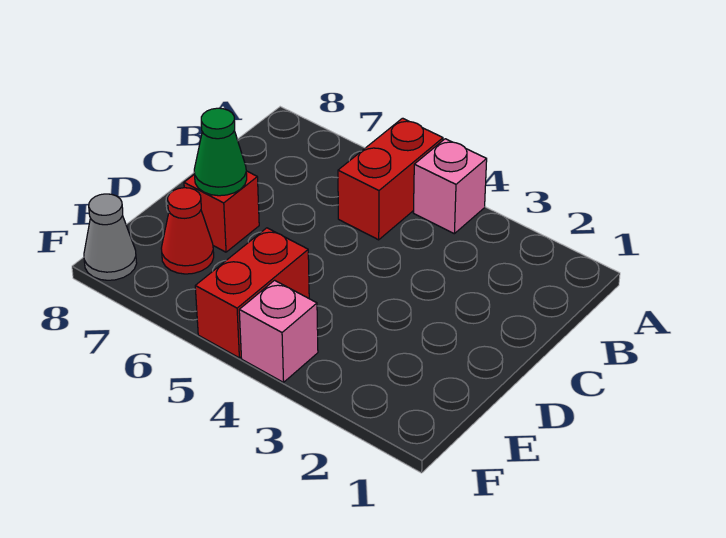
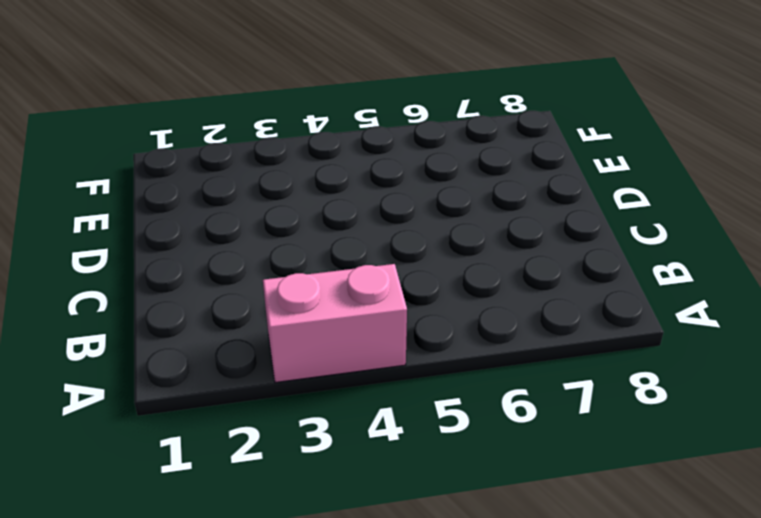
pink brick A3:A4 level 1 -> pink brick A4 level 1
none -> red brick A5:B5 level 1
none -> red brick D7 level 1

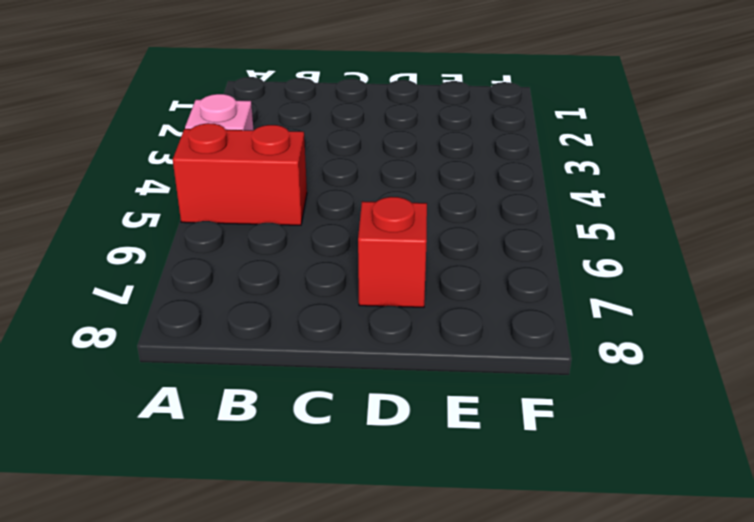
none -> red brick E5:F5 level 1
none -> red cone E7 level 1

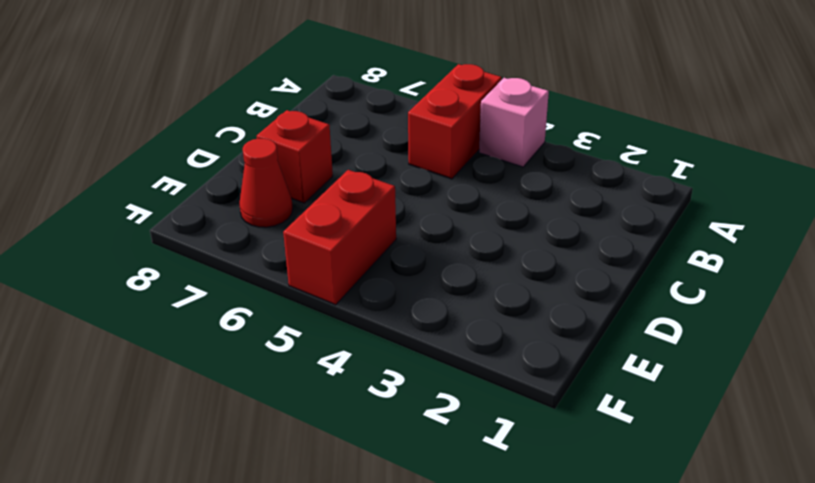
none -> pink brick F4 level 1
none -> grey cone F8 level 1

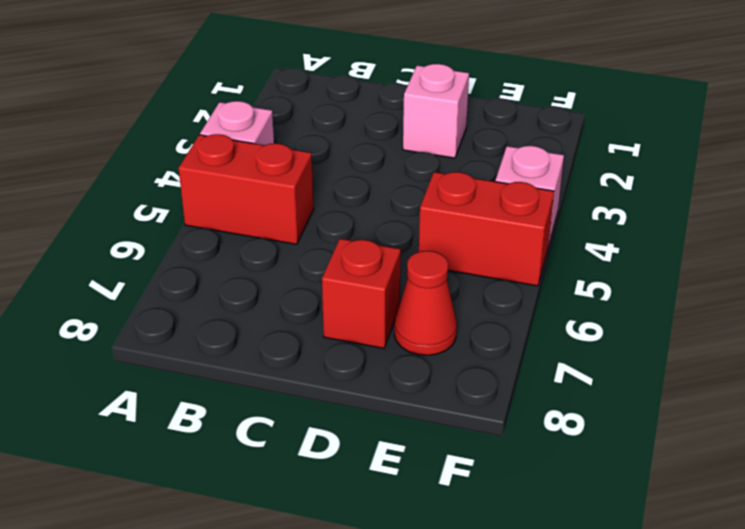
pink brick D2 level 1 -> none
none -> grey cone F8 level 1
none -> green cone D7 level 2

